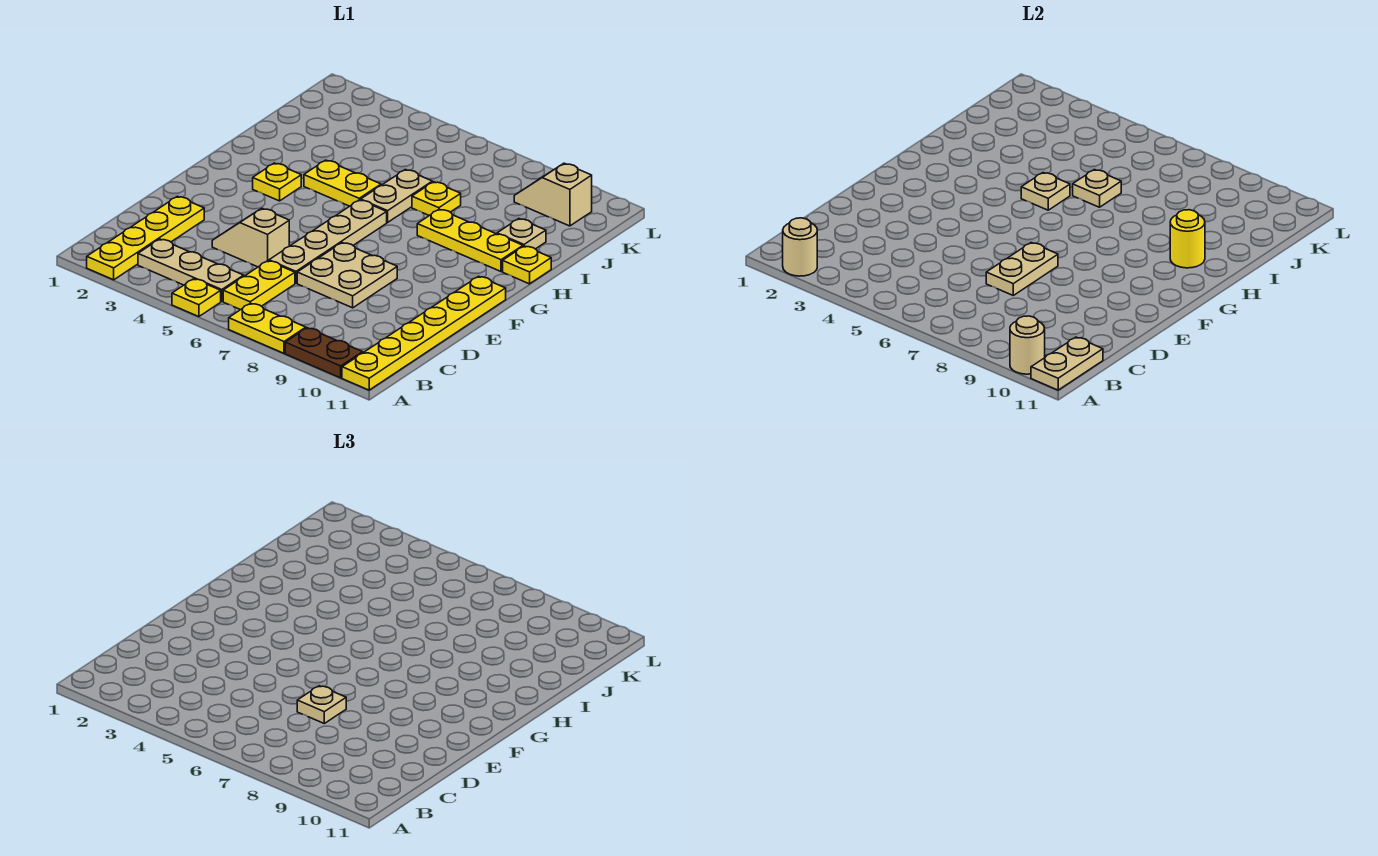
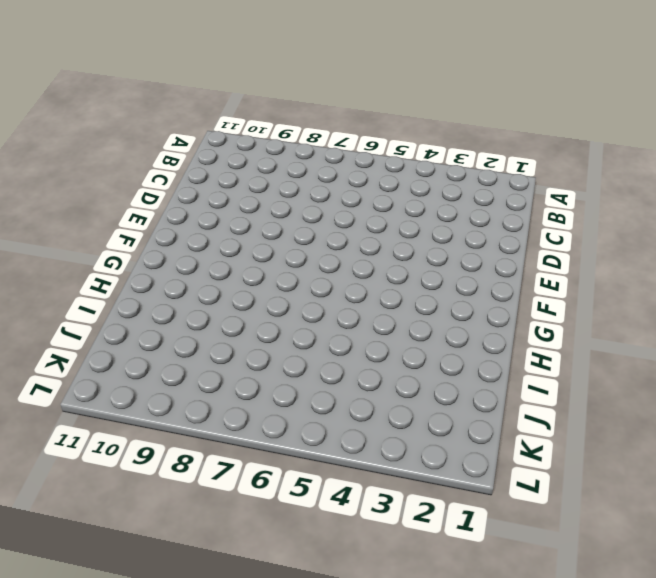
none -> yellow plate A2:D2 level 1
none -> yellow plate A5 level 1
none -> yellow plate A7:A8 level 1

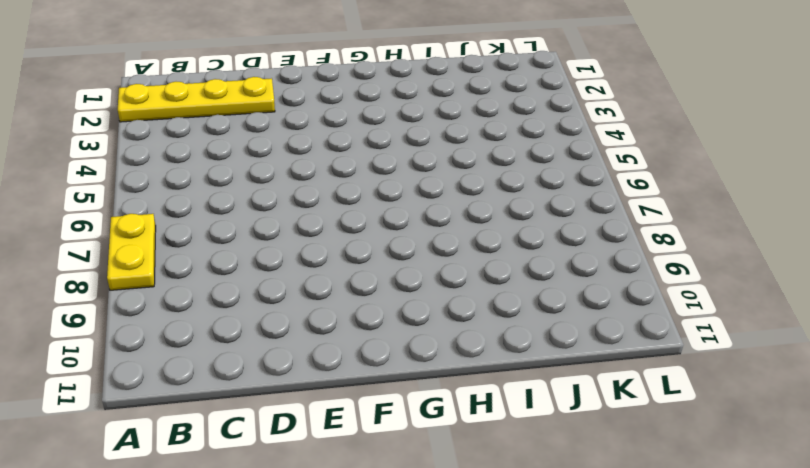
none -> yellow plate A5 level 1
none -> brown plate A9:A10 level 1
none -> yellow plate A11:F11 level 1

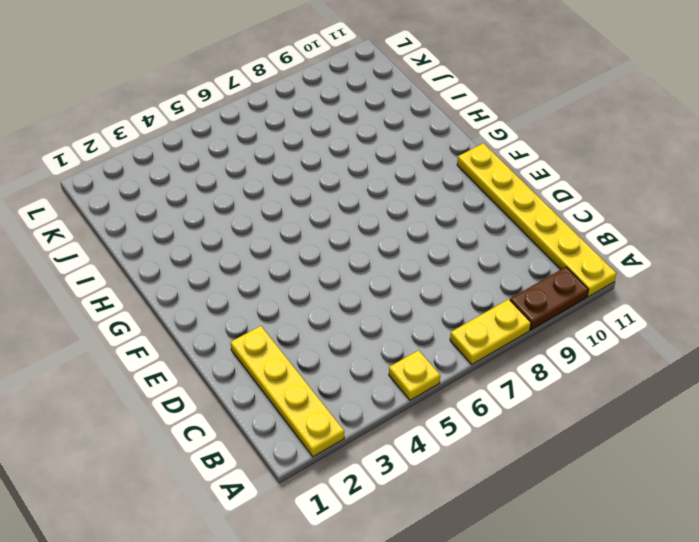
none -> tan plate B3:B5 level 1
none -> yellow plate B6:C6 level 1
none -> tan slope D4:D5 level 1 top 5

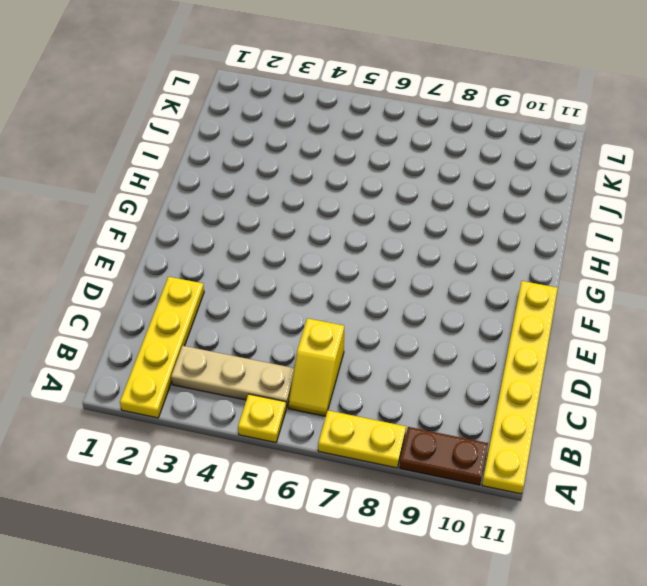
yellow slope B6:C6 level 1 top C -> yellow plate B6:C6 level 1
none -> tan slope D4:D5 level 1 top 5
none -> tan plate D6:G6 level 1
none -> tan plate D7:E8 level 1

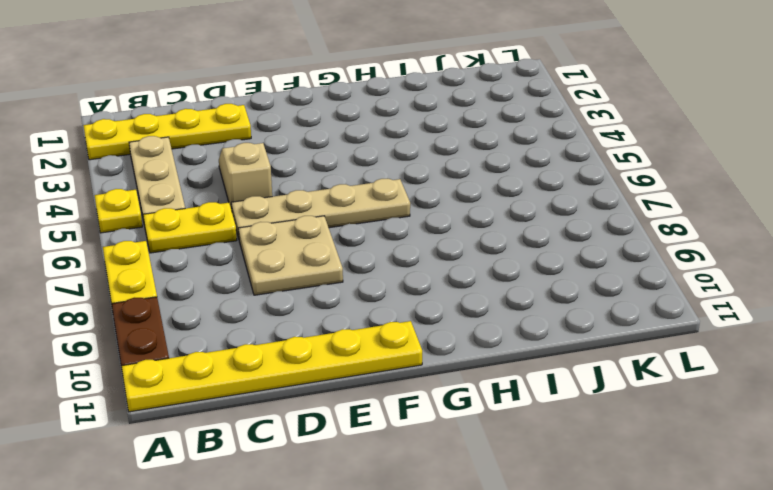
none -> yellow plate G3 level 1
none -> yellow plate H4:H5 level 1
none -> tan plate H6:I6 level 1

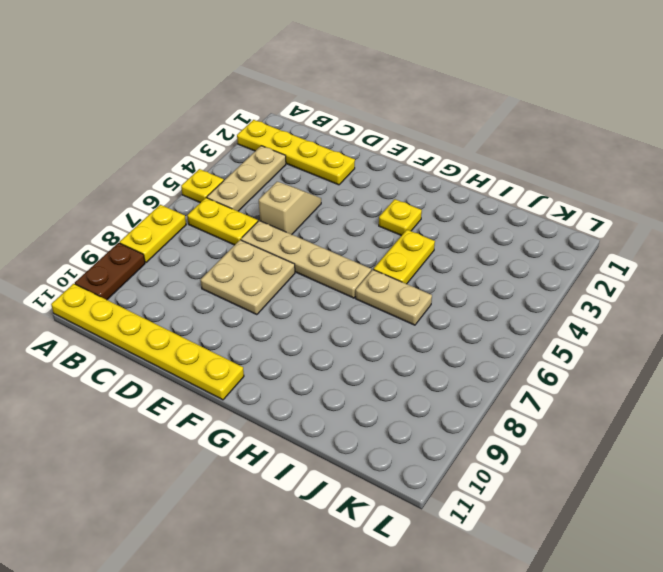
none -> yellow plate H8:H10 level 1
none -> yellow plate H11 level 1
none -> yellow plate I7 level 1

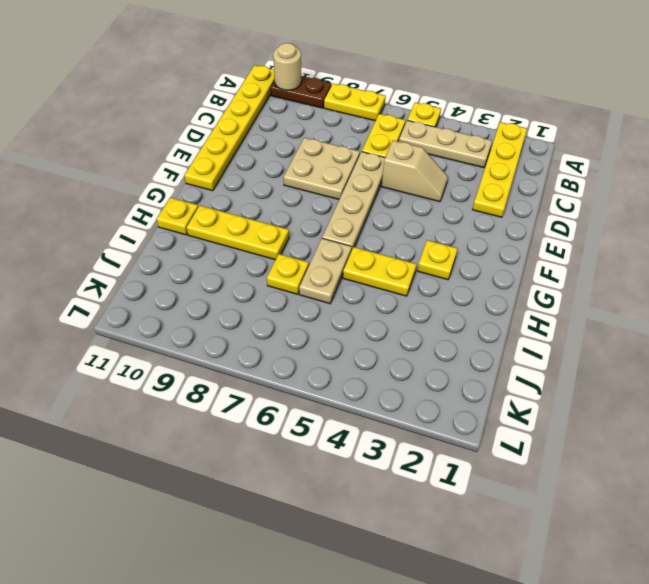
none -> tan plate I10 level 1
none -> tan slope K9:K10 level 1 top 10
none -> tan round brick A2 level 2

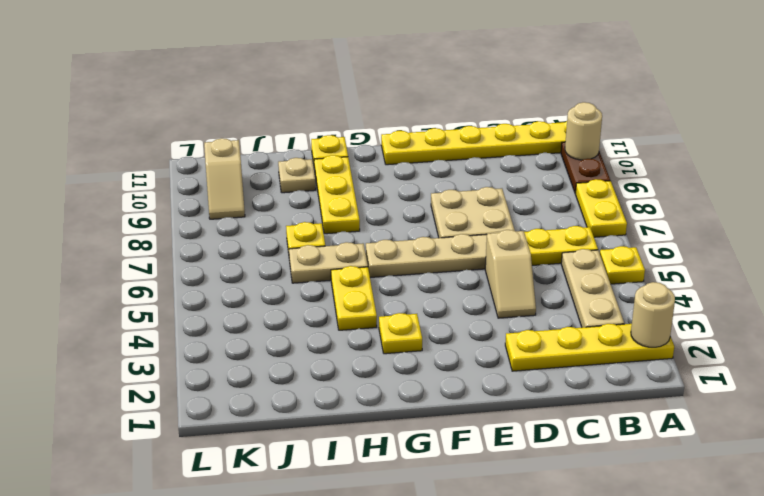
none -> tan plate A11:B11 level 2
none -> tan plate D7:E7 level 2
none -> tan plate H5 level 2

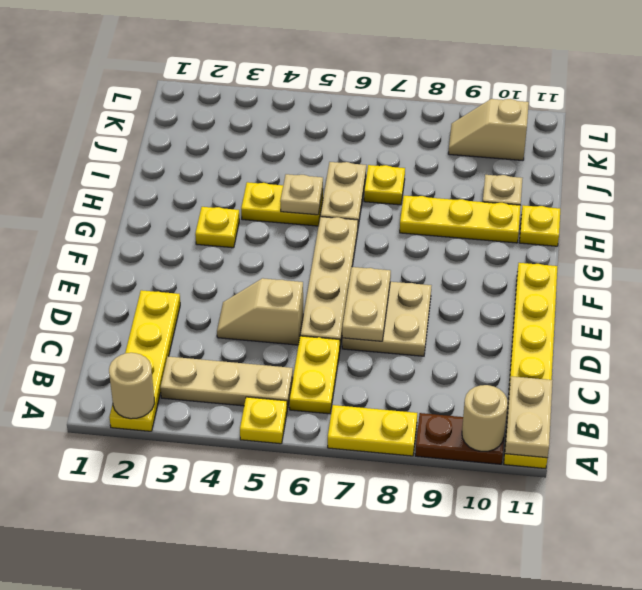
none -> yellow round brick H10 level 2
none -> tan plate I6 level 2
none -> tan plate D7 level 3

